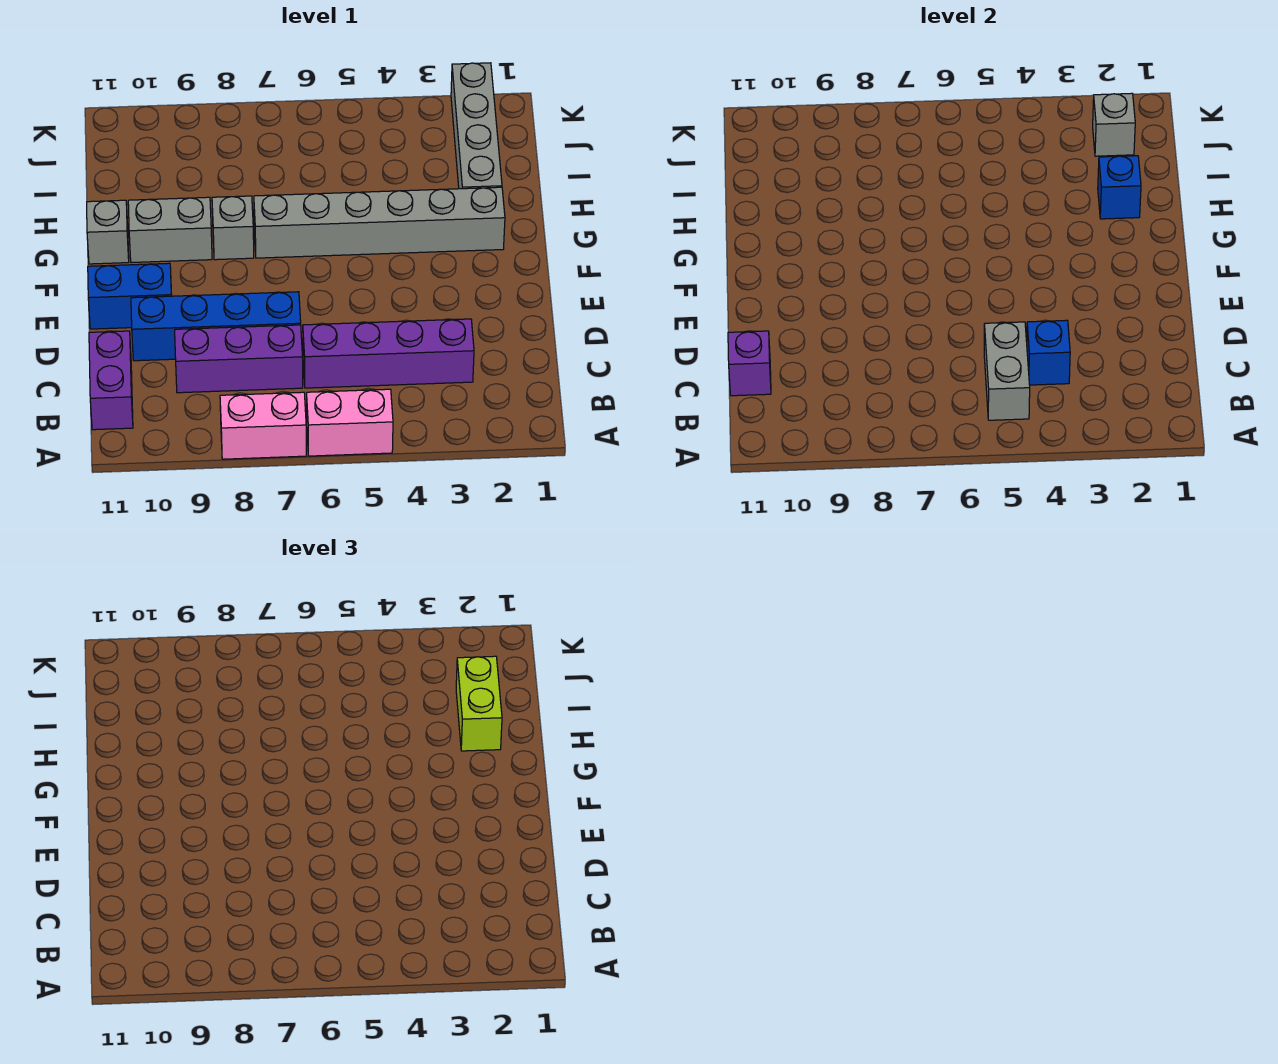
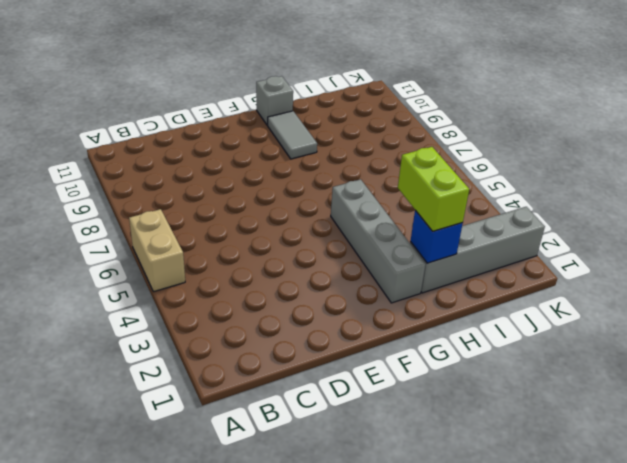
tan brick A5:A6 level 1 -> pink brick A5:A6 level 1
grey brick G2:G5 level 1 -> grey brick G2:G7 level 1
grey tile G9:G10 level 1 -> grey brick G9:G10 level 1
lime brick H2:H3 level 3 -> lime brick H2:I2 level 3
none -> pink brick A7:A8 level 1
none -> purple brick B11:C11 level 1
none -> purple brick C3:C6 level 1

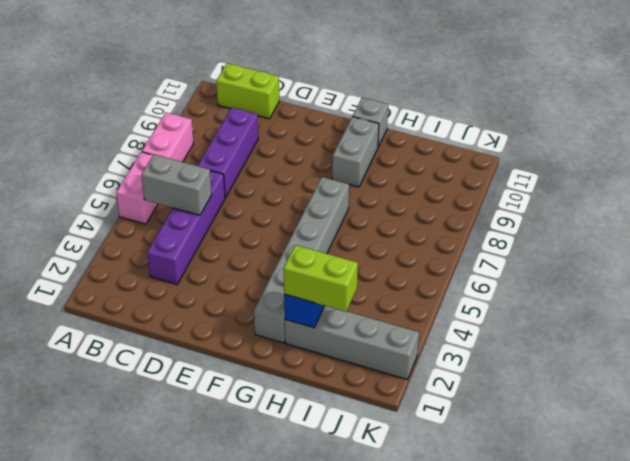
lime brick B11:C11 level 1 -> purple brick B11:C11 level 1
none -> blue brick D7:D10 level 1
none -> blue brick E10:E11 level 1
none -> grey brick G8 level 1

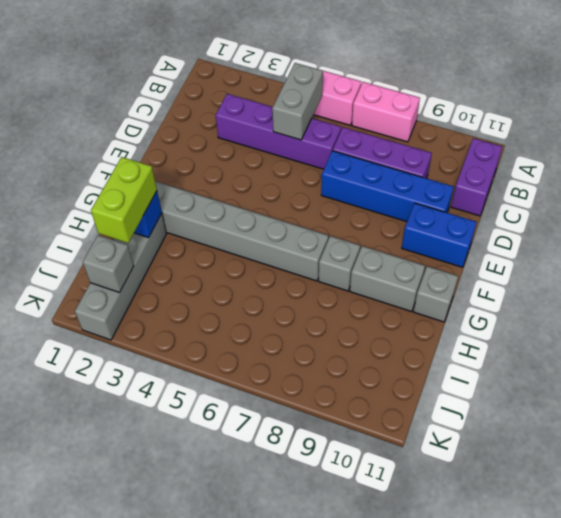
none -> blue brick C4 level 2
none -> purple brick C11 level 2

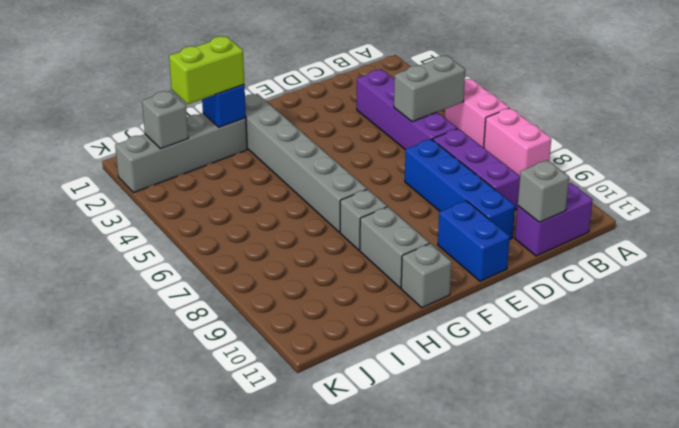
grey brick C11 level 2 -> purple brick C11 level 2
none -> blue brick C4 level 2

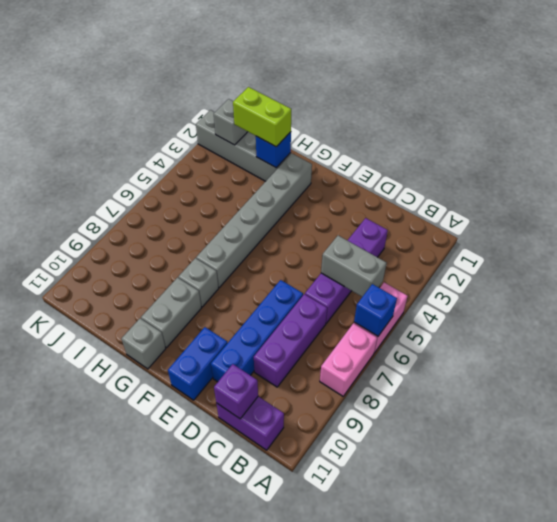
blue brick A6 level 2 -> blue brick C4 level 2

